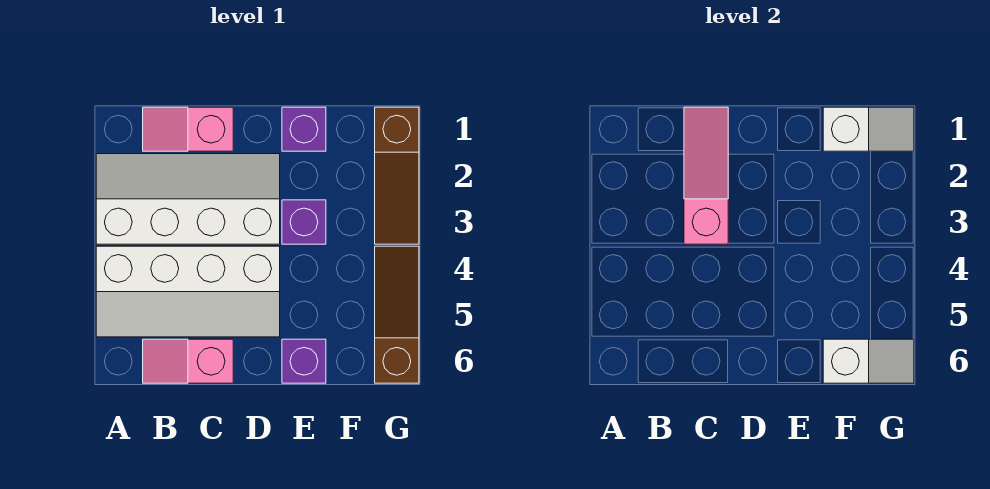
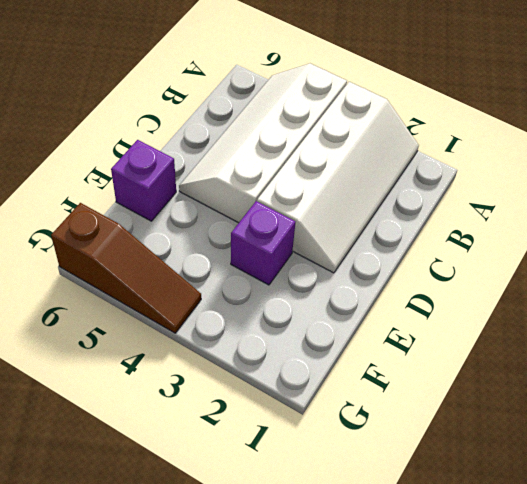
none -> pink slope B1:C1 level 1 top C
none -> pink slope B6:C6 level 1 top C
none -> purple brick E1 level 1

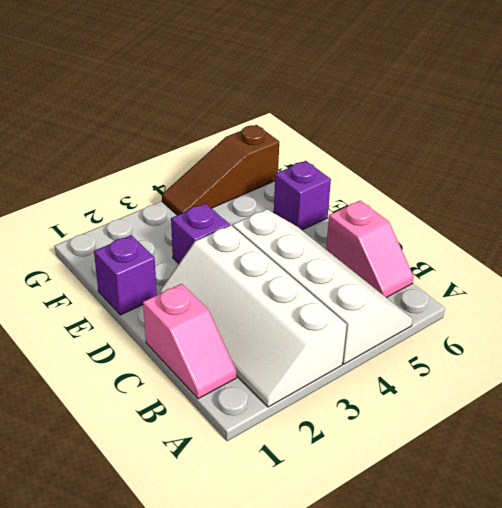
none -> brown slope G1:G3 level 1 top 1
none -> pink slope C1:C3 level 2 top 3
none -> white slope F1:G1 level 2 top F

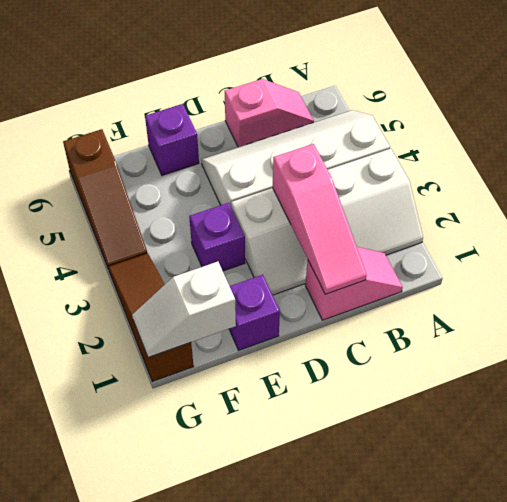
none -> white slope F6:G6 level 2 top F

